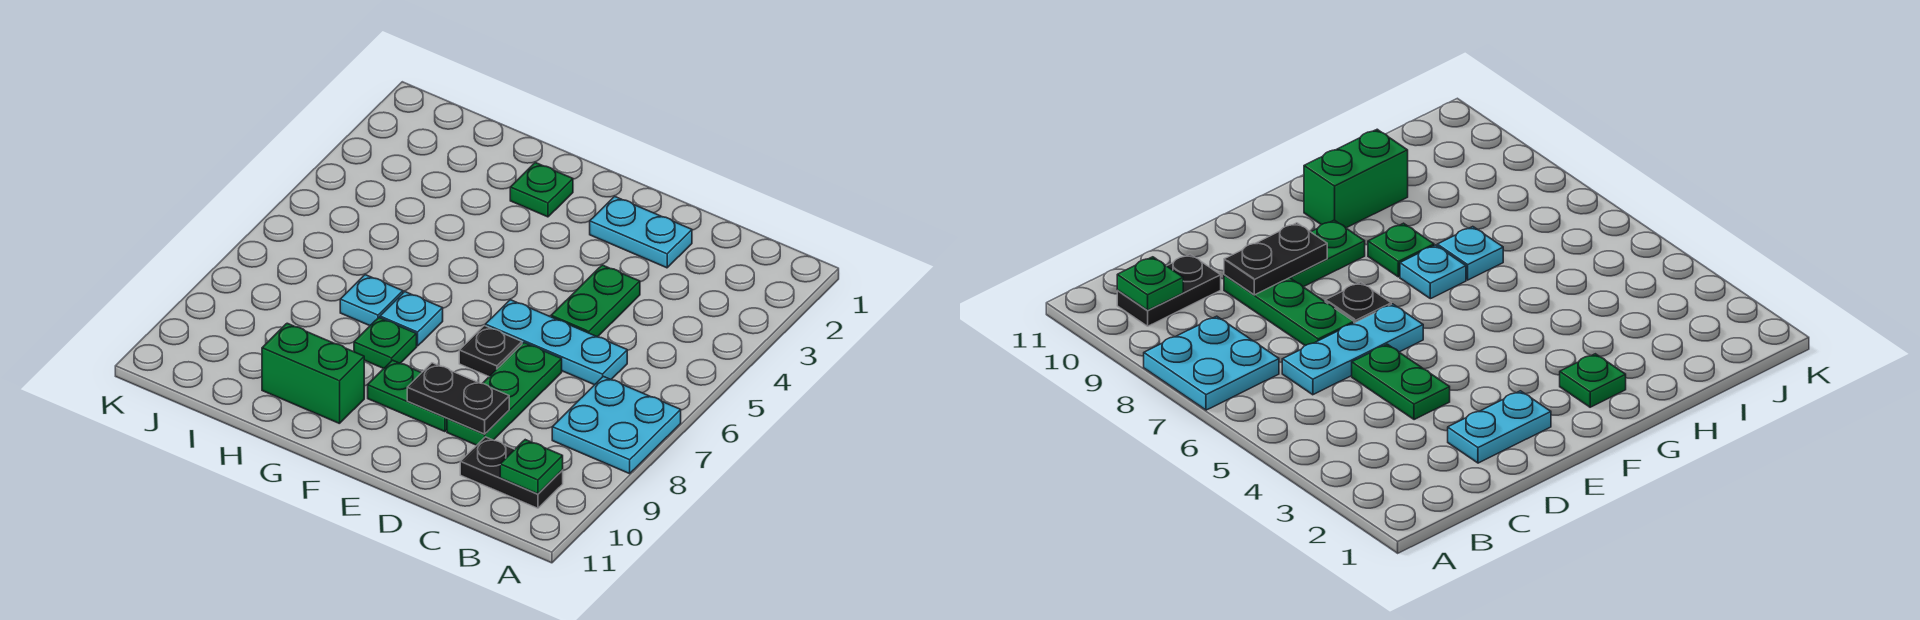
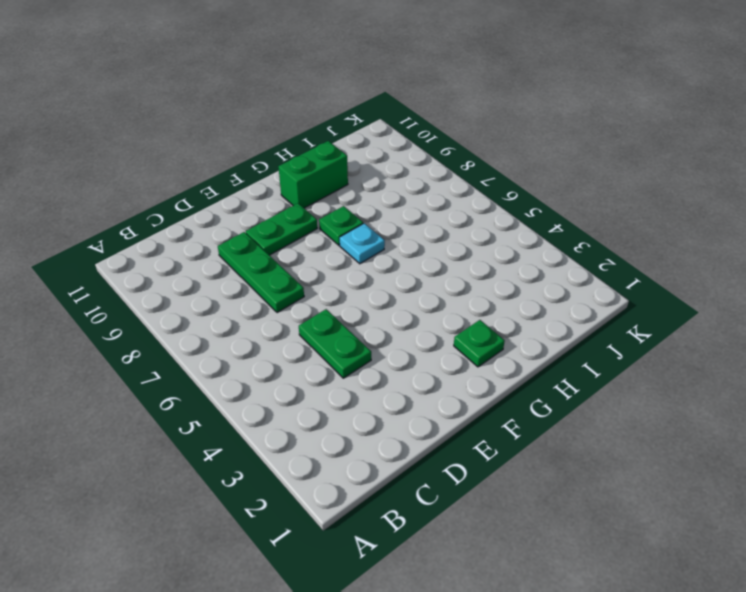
none -> cyan plate A7:B8 level 1
none -> black plate B10:C10 level 1
none -> cyan plate C6:E6 level 1

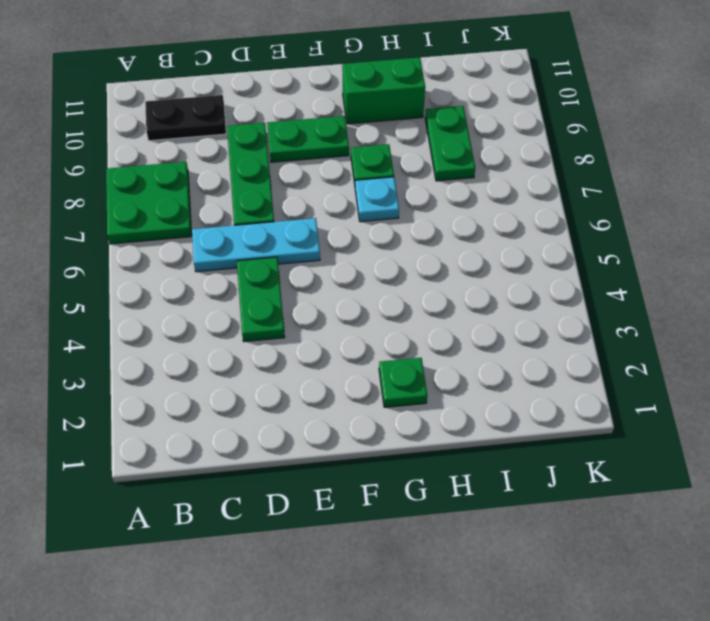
green plate A7:B8 level 1 -> cyan plate A7:B8 level 1
green plate I8:I9 level 1 -> none
none -> cyan plate D2:E2 level 1
none -> black plate E7 level 1
none -> cyan plate H7 level 1

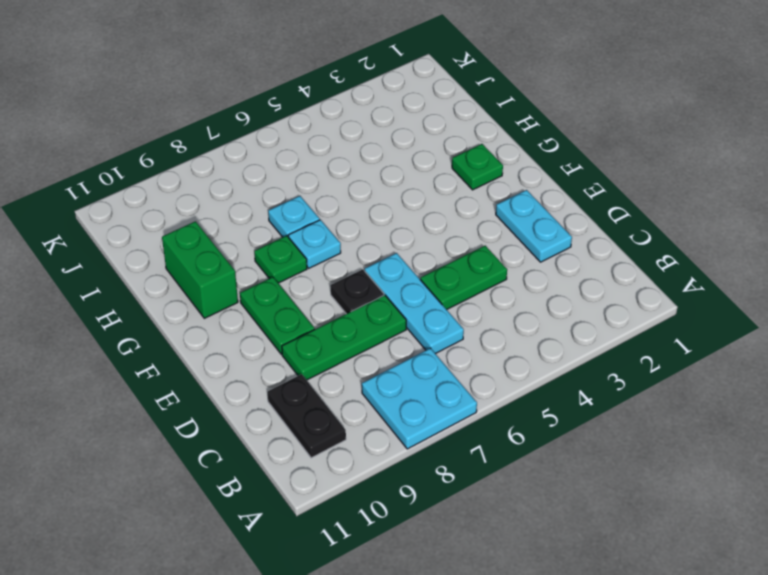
none -> green plate B10 level 2
none -> black plate D9:E9 level 2

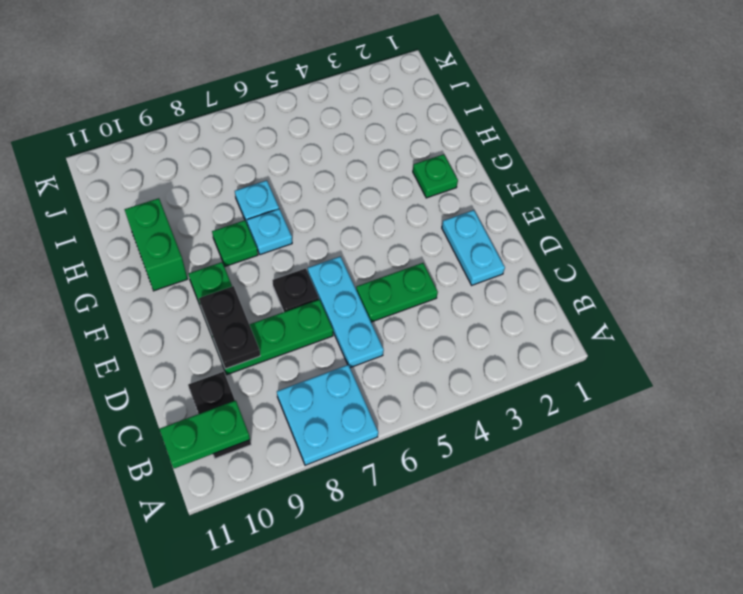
green plate B10:B11 level 2 -> green plate B10 level 2

